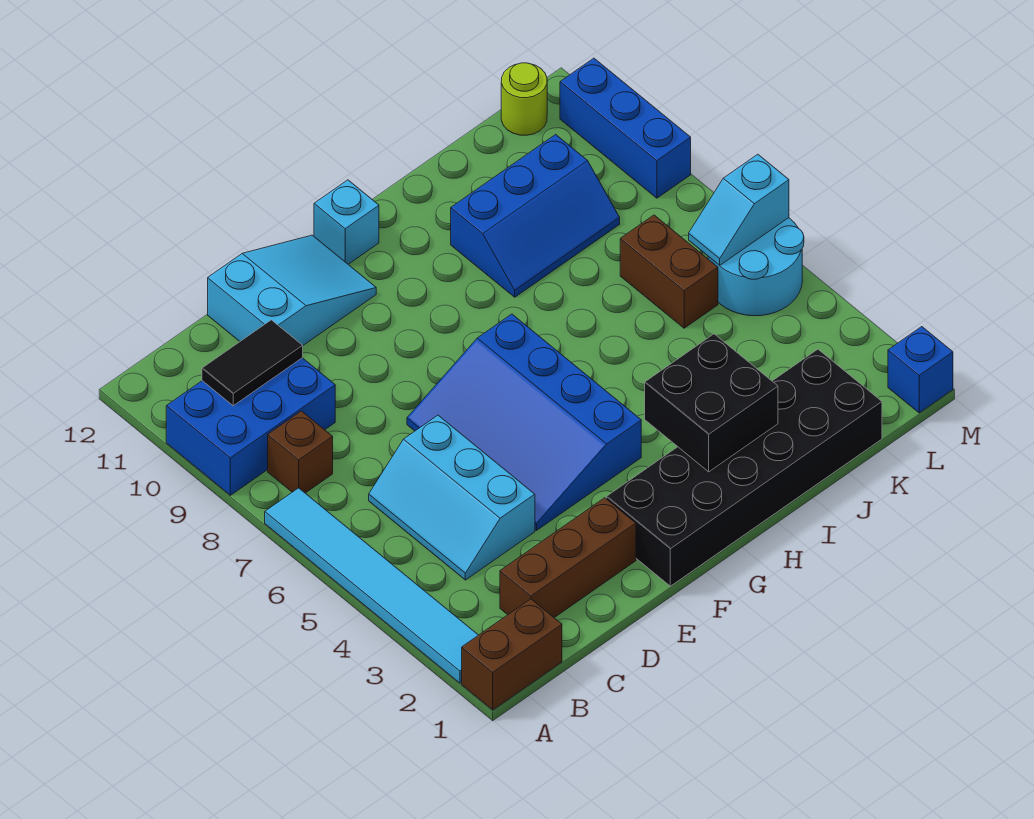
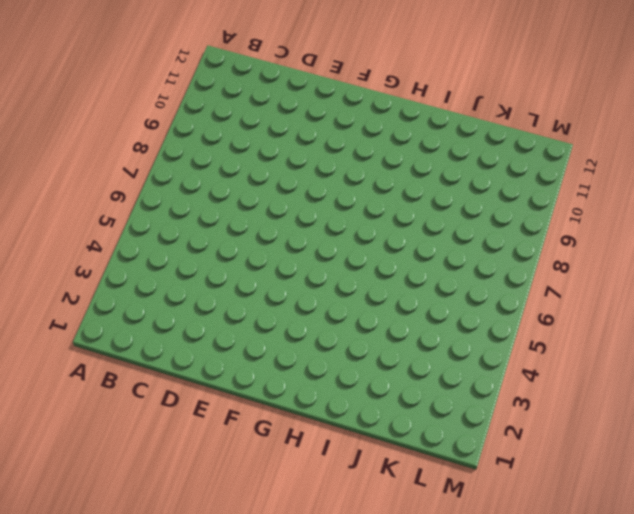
none -> brown brick A1:B1 level 1
none -> cyan tile A2:A7 level 1
none -> blue brick A9:C10 level 1

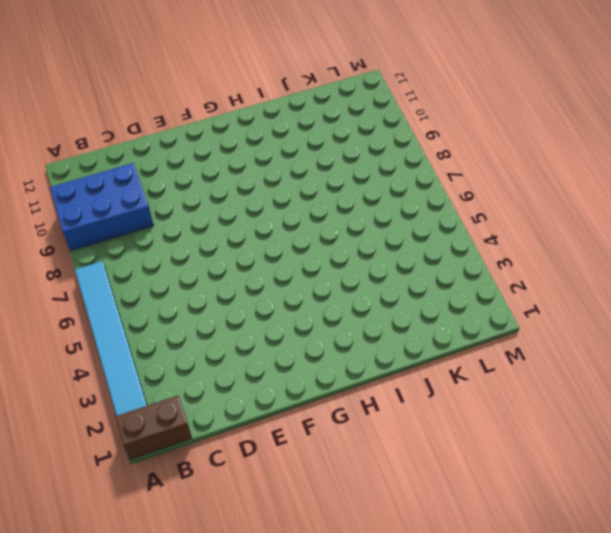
none -> brown brick B8 level 1
none -> brown brick C2:E2 level 1
none -> cyan slope C4:D6 level 1 top D

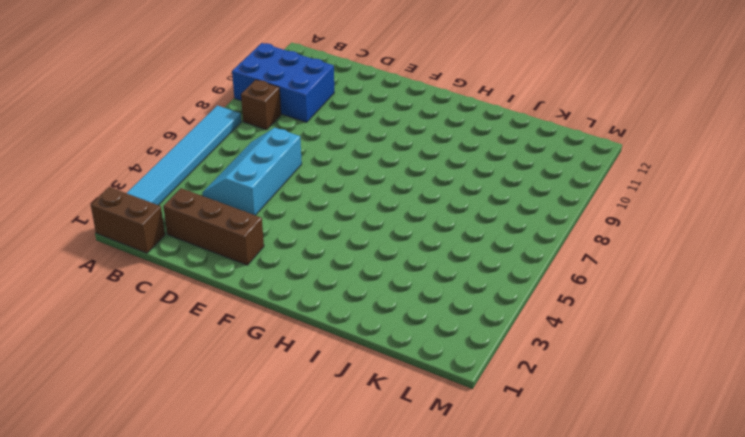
none -> cyan slope D11:F12 level 1 top D
none -> blue slope E4:G7 level 1 top G
none -> black brick F1:K2 level 1

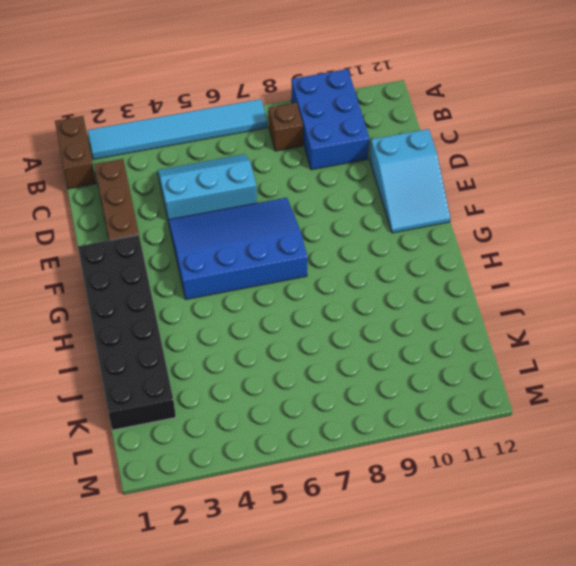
none -> cyan brick G12 level 1
none -> blue slope I9:K10 level 1 top 10
none -> brown brick K6:K7 level 1

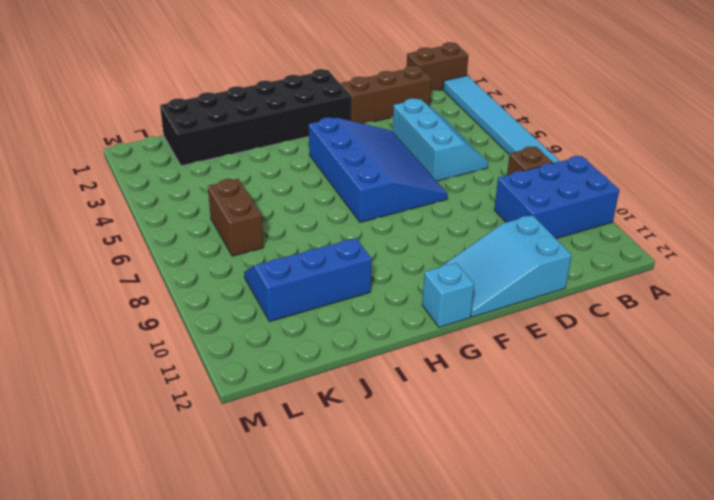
none -> cyan round brick L5:M6 level 1
none -> lime round brick L12 level 1
none -> blue brick M1 level 1

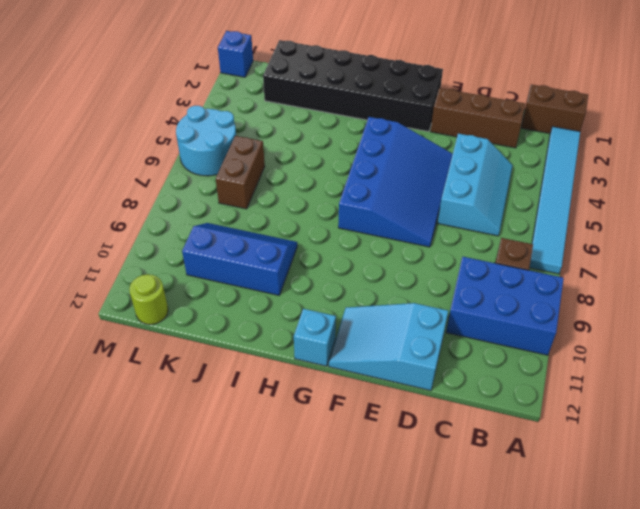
none -> blue brick M9:M11 level 1
none -> black tile B10:C10 level 2
none -> black brick H2:I3 level 2

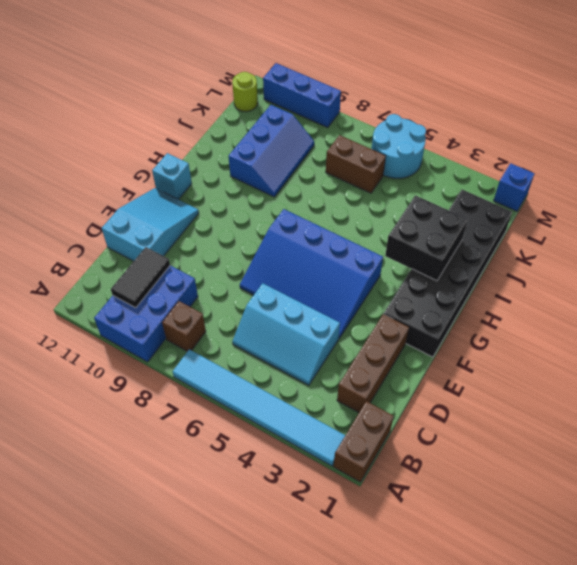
none -> cyan slope L6:M6 level 2 top M

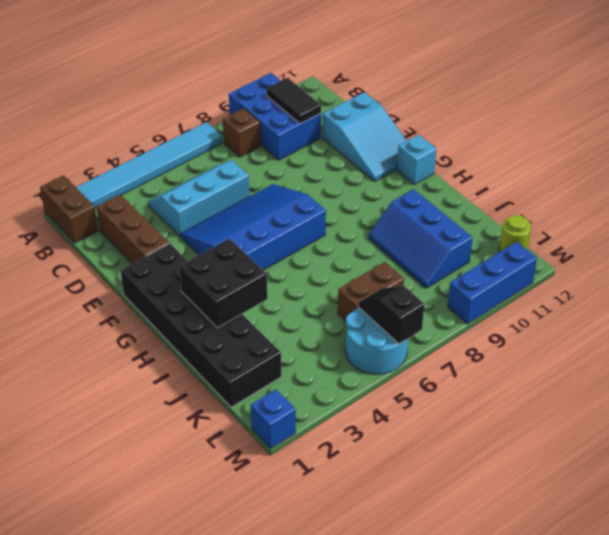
black slope L6:M6 level 2 top M -> cyan slope L6:M6 level 2 top M

